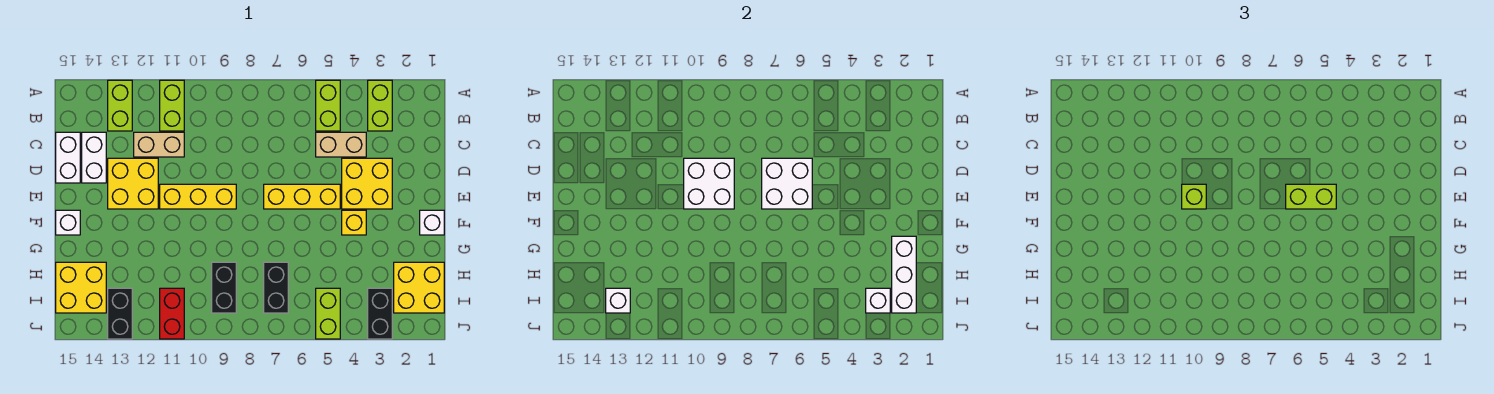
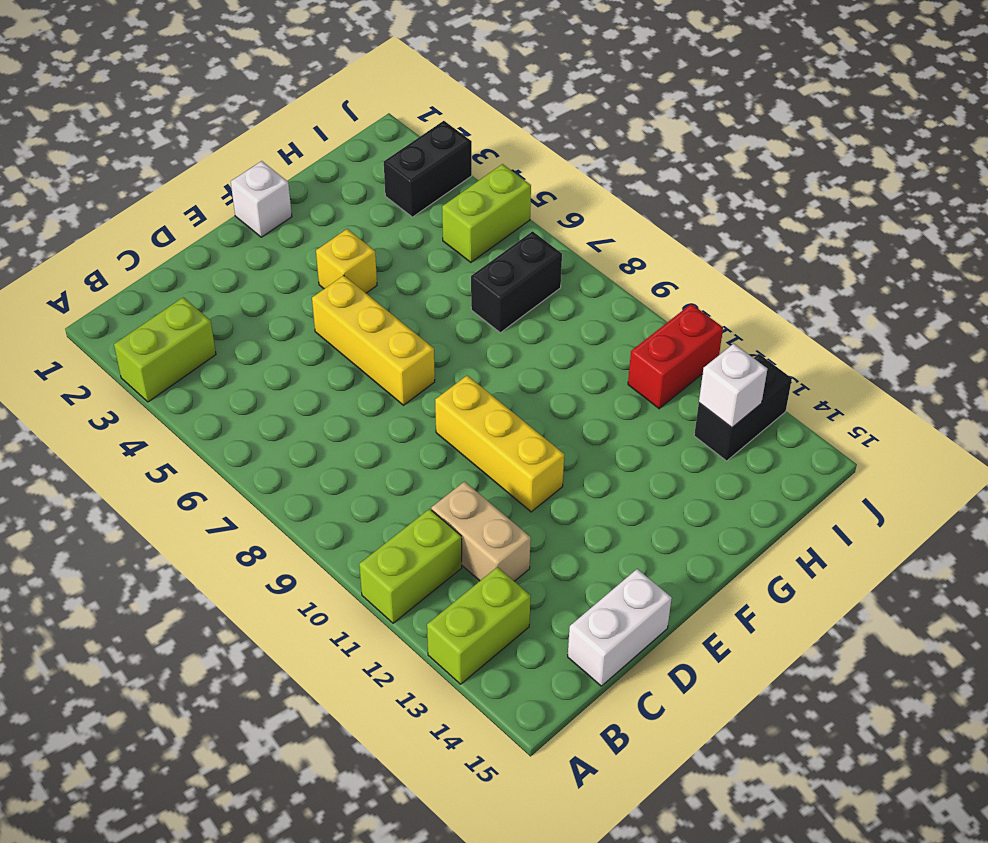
none -> lime brick A5:B5 level 1
none -> tan brick C4:C5 level 1
none -> white brick C14:D14 level 1
none -> yellow brick D3:E4 level 1

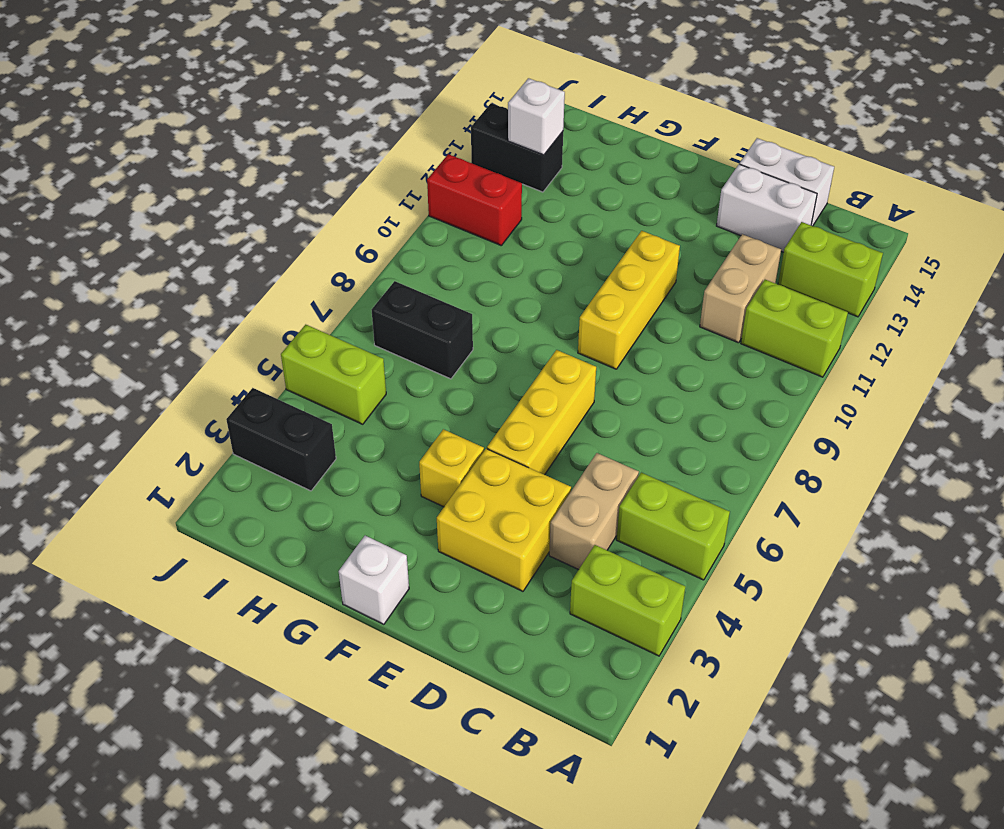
none -> yellow brick D12:E13 level 1
none -> white brick F15 level 1
none -> yellow brick H1:I2 level 1
none -> black brick H9:I9 level 1

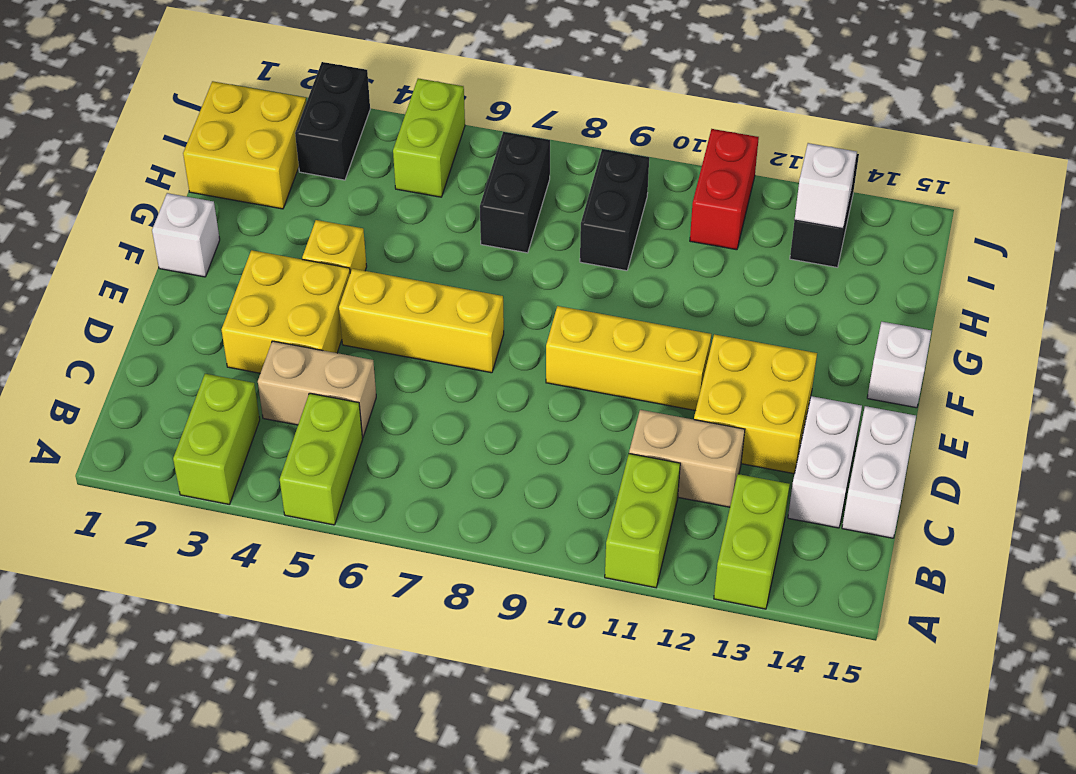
none -> yellow brick H14:I15 level 1
none -> white brick D6:E7 level 2
none -> white brick D9:E10 level 2
none -> white brick G2:I2 level 2

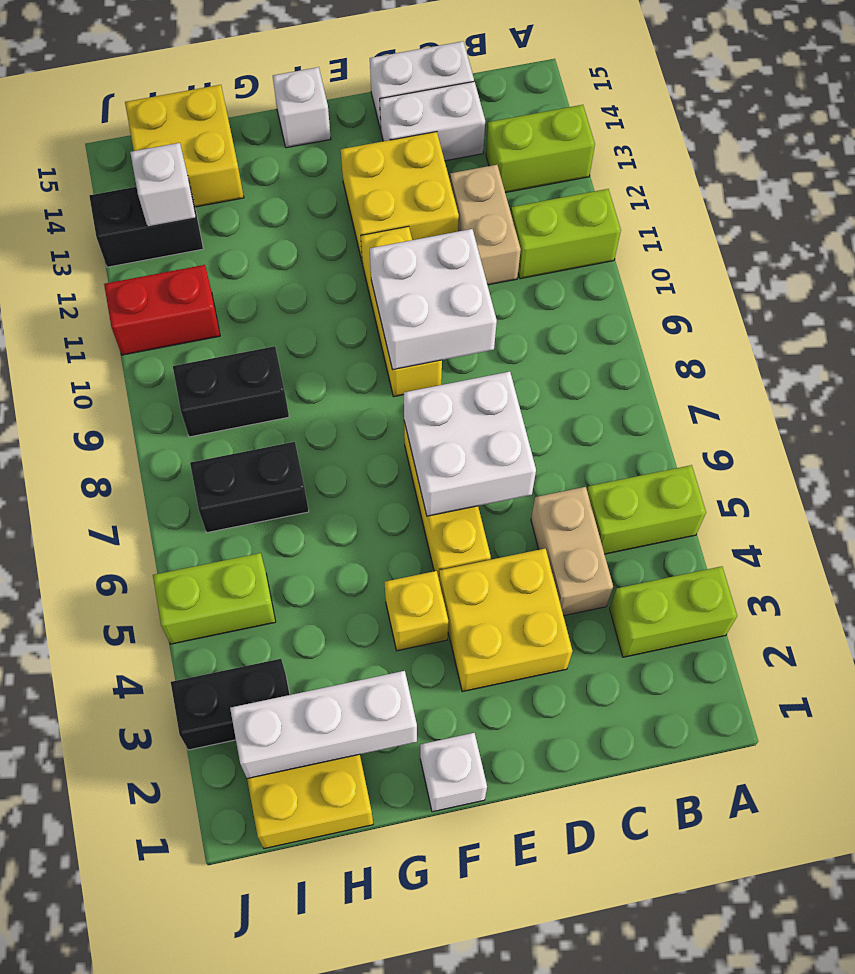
none -> white brick I3 level 2
none -> lime brick E5:E6 level 3
none -> lime brick E10 level 3

